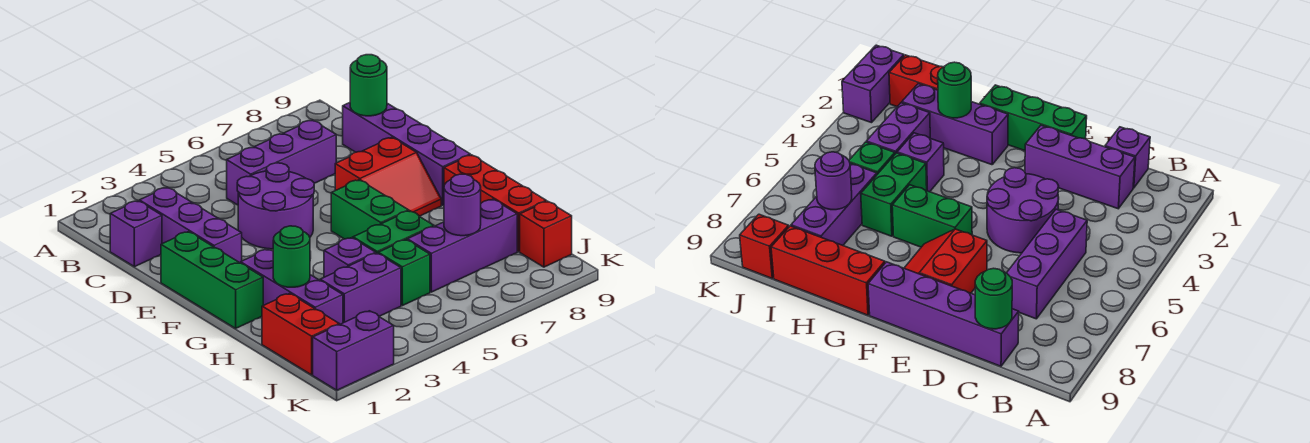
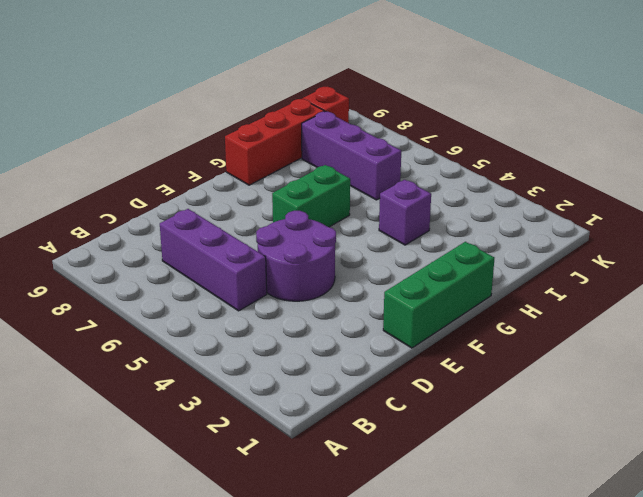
none -> purple brick C1 level 1
none -> purple brick C2:E2 level 1
none -> purple brick C9:F9 level 1

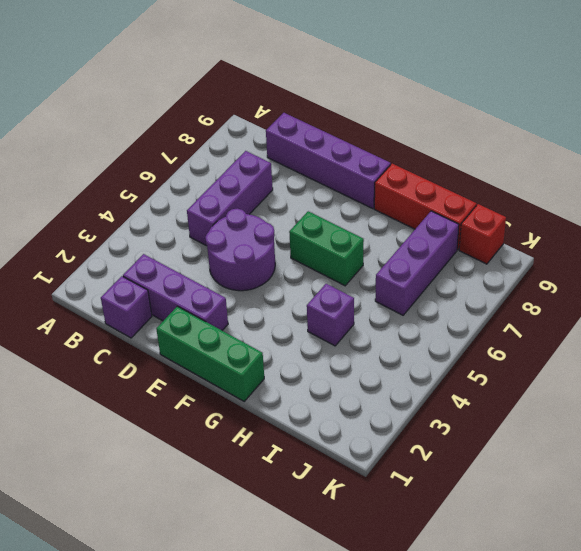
none -> red slope E7:F8 level 1 top E
none -> purple brick G2:I2 level 1
none -> green brick H5:H6 level 1

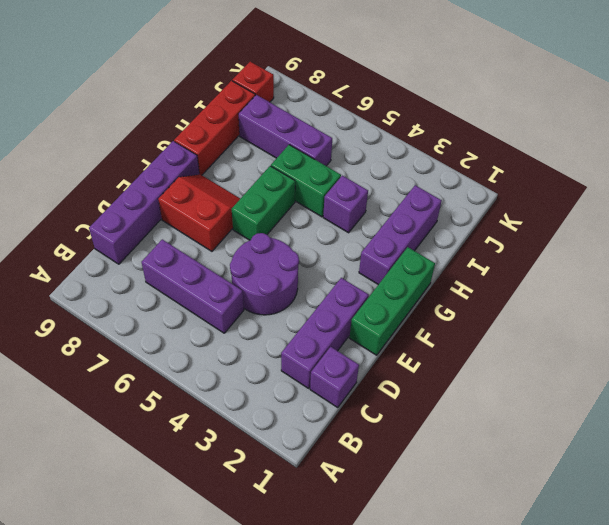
none -> red brick I1:J1 level 1
none -> purple brick I3:I4 level 1
none -> green brick I5 level 1

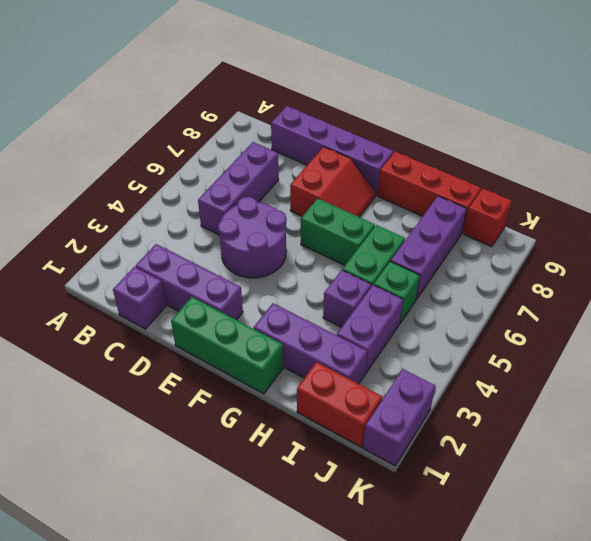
none -> green round brick C9 level 2
none -> green round brick H2 level 2
none -> purple round brick I7 level 2

